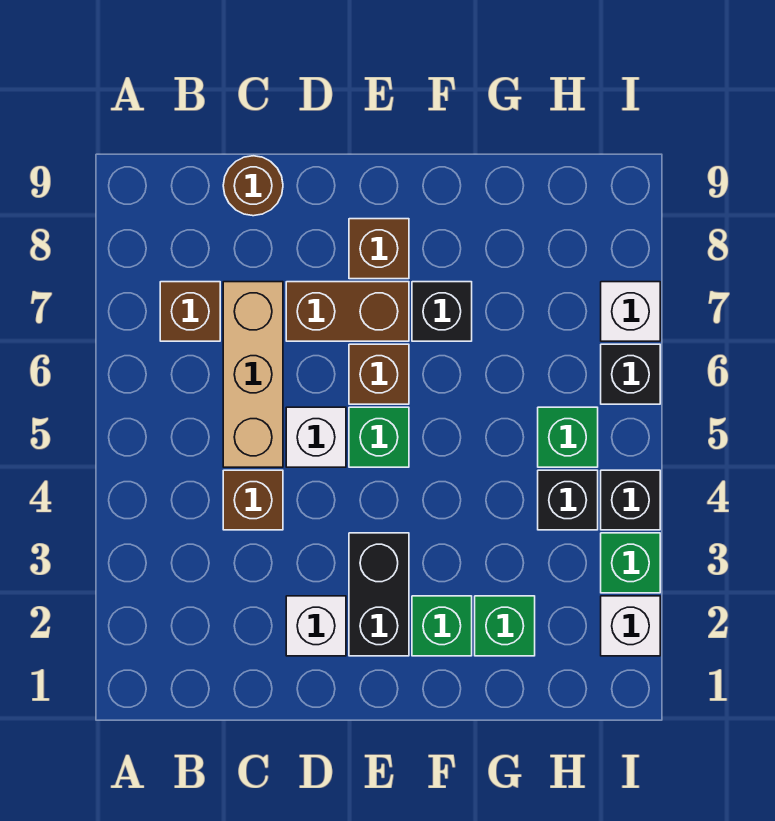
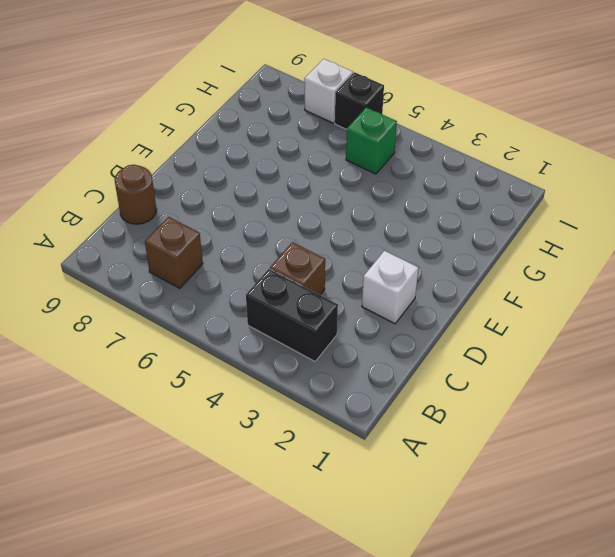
black brick B3:B4 level 1 -> black brick E2:E3 level 1
none -> tan brick C5:C7 level 1
none -> white brick D5 level 1
none -> brown brick D7:E7 level 1

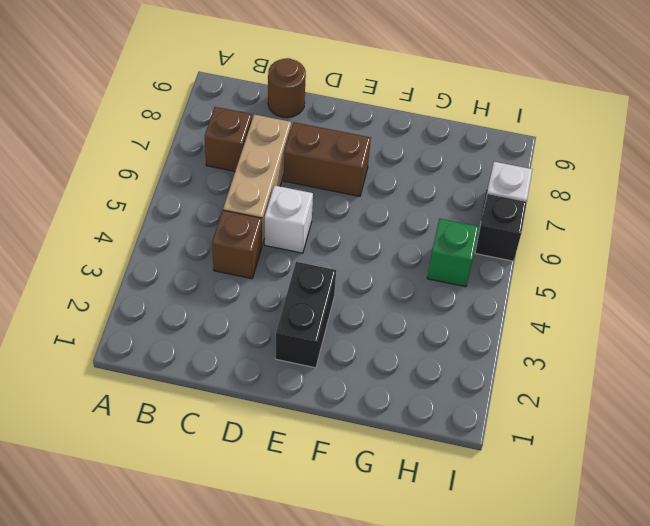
none -> white brick D2 level 1
none -> green brick E5 level 1
none -> brown brick E6 level 1

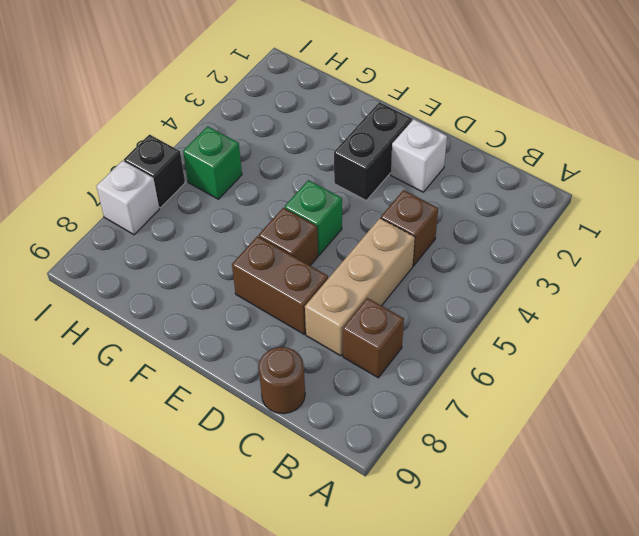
none -> white brick D5 level 1
none -> brown brick E8 level 1
none -> green brick F2 level 1

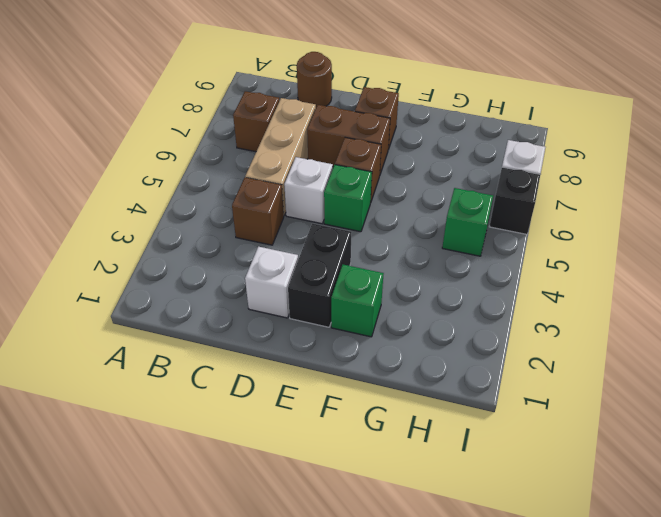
none -> black brick F7 level 1
none -> green brick G2 level 1
none -> black brick H4 level 1

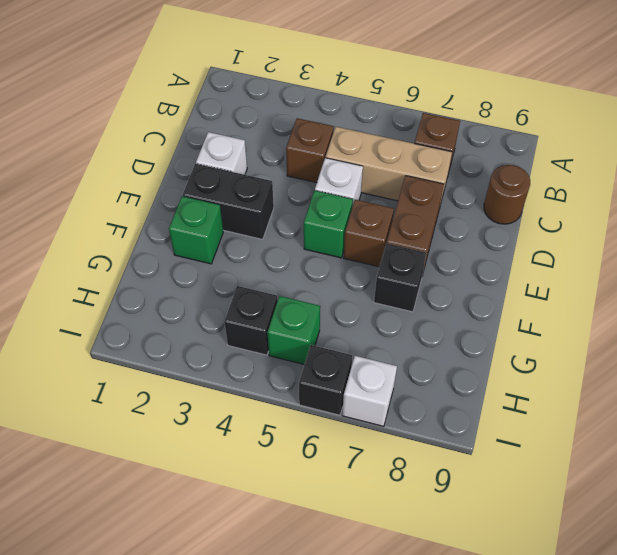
none -> brown brick E8 level 1
none -> green brick G2 level 1
none -> white brick I2 level 1

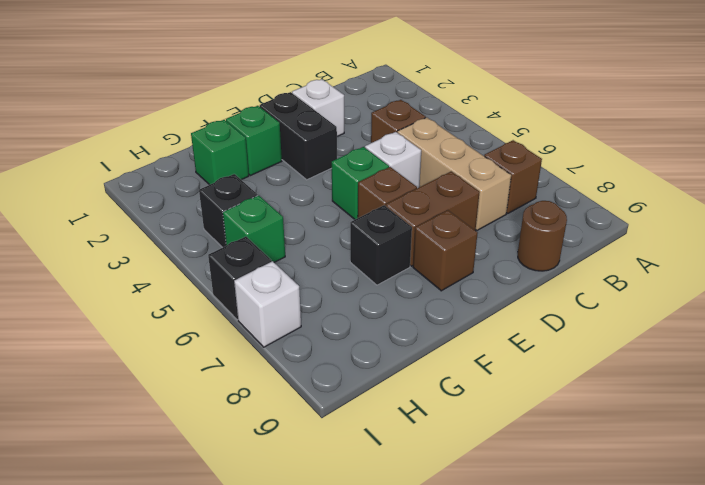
none -> white brick I2 level 1
none -> green brick I3 level 1
none -> black brick I4 level 1

